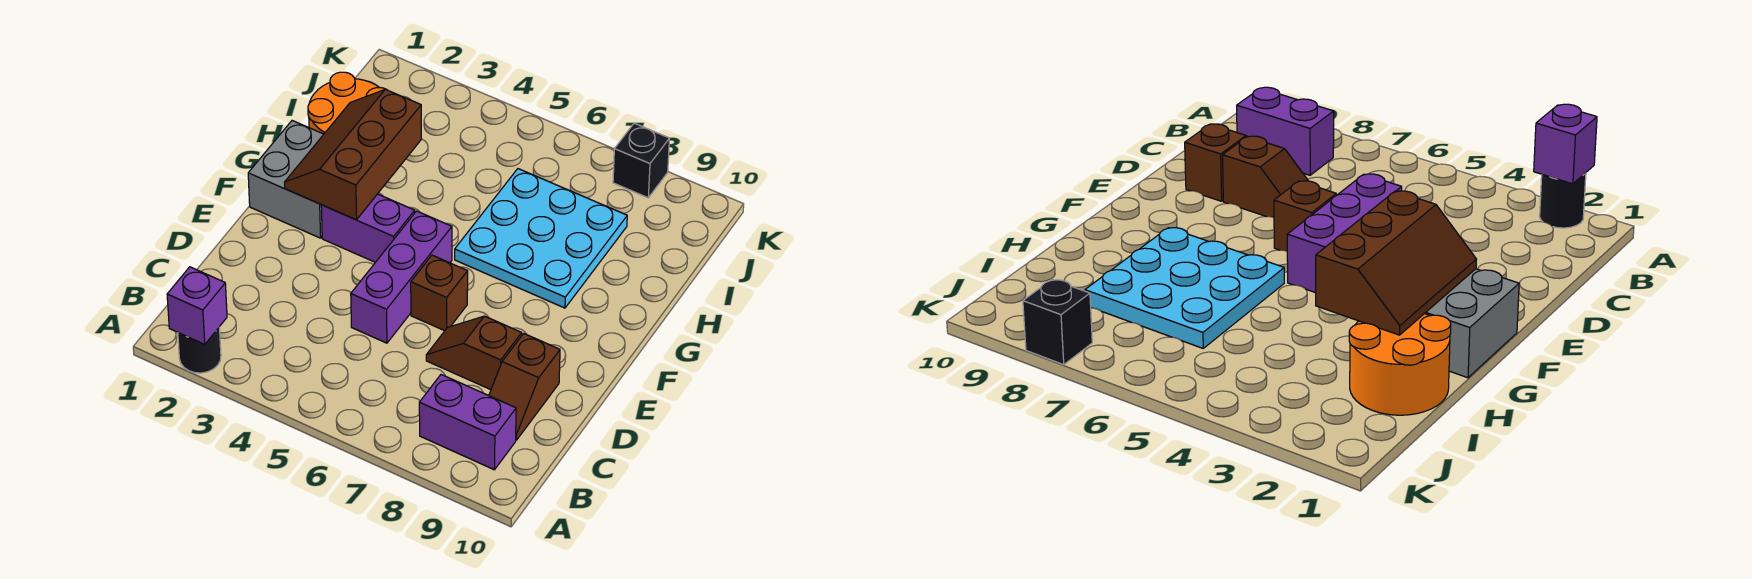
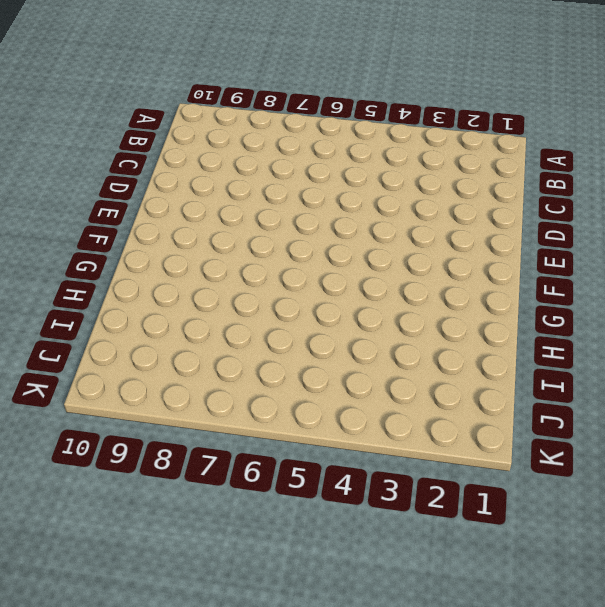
none -> black round brick A2 level 1
none -> purple brick B8:B9 level 1
none -> brown slope C9:D9 level 1 top D

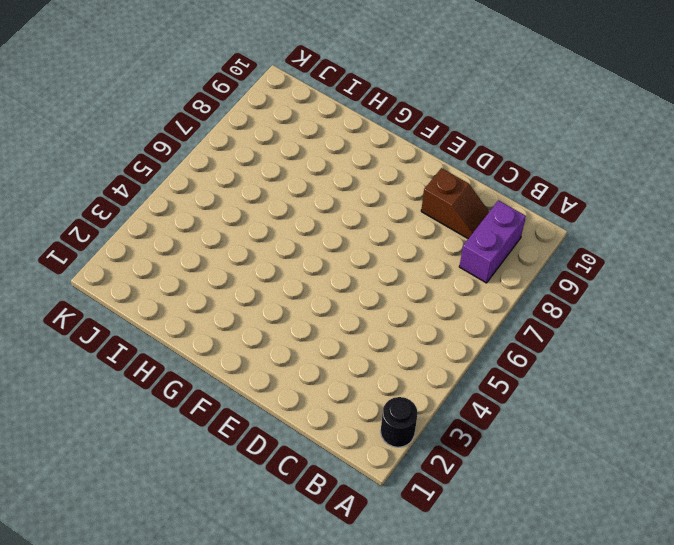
none -> purple brick D5:F5 level 1
none -> brown slope D7:D8 level 1 top 8
none -> brown brick E6 level 1

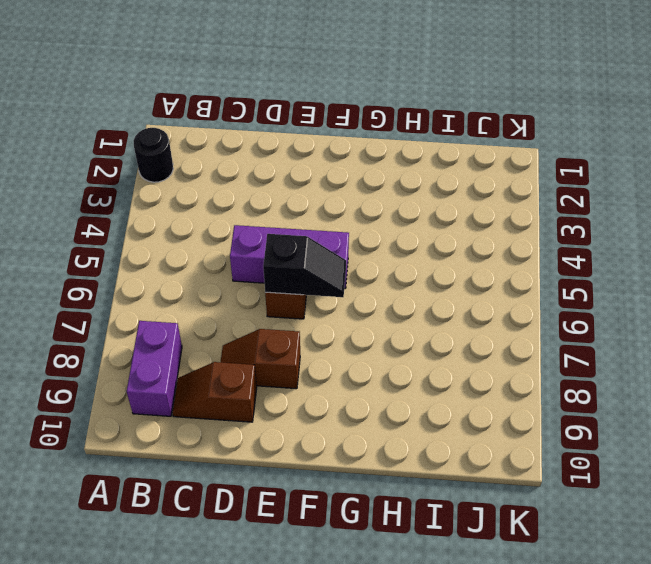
brown slope D8:E8 level 1 top E -> brown slope D7:D8 level 1 top 8
black slope E6:F6 level 2 top E -> none
none -> grey brick F1:G2 level 1
none -> purple brick F3:F4 level 1
none -> cyan plate G6:I8 level 1

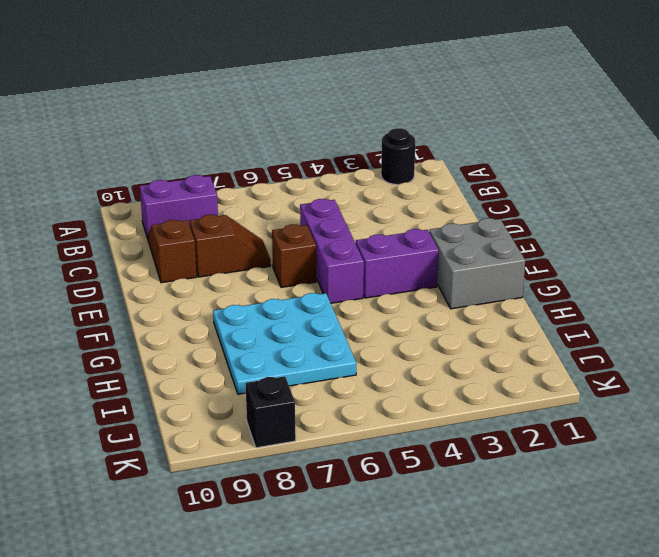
none -> orange round brick H1:I2 level 1
none -> purple brick A2 level 2
none -> brown slope F2:H3 level 2 top 3

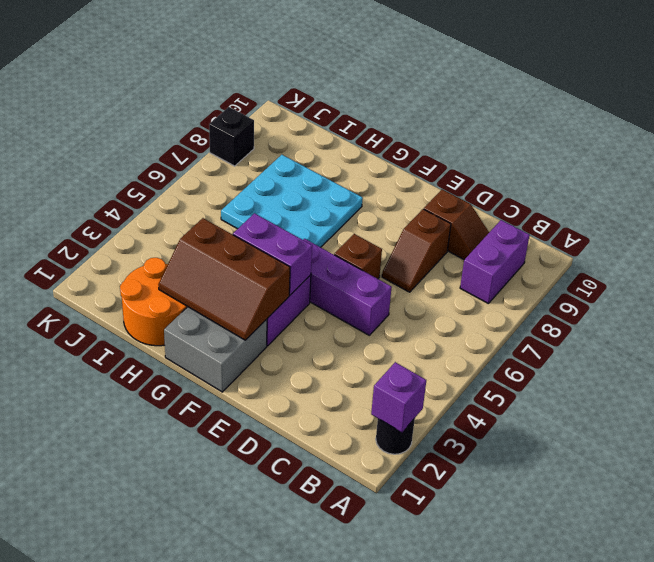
purple brick F4:G4 level 2 -> none

